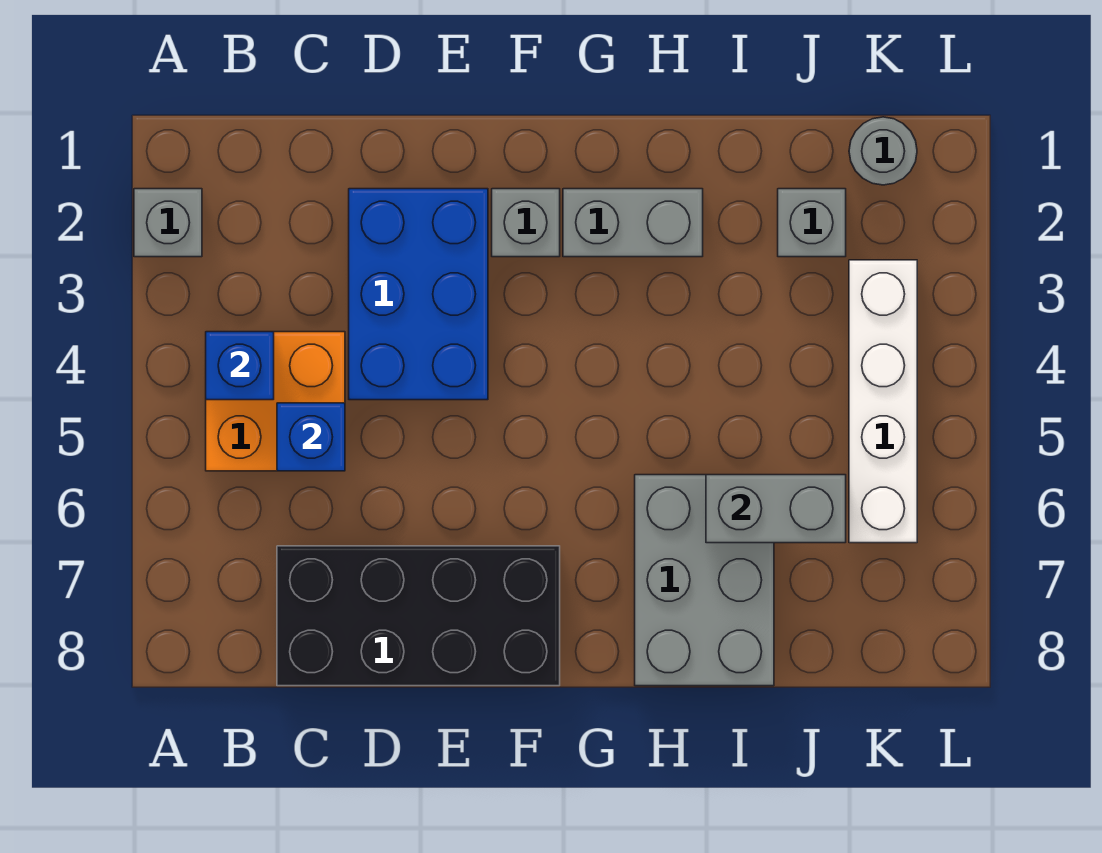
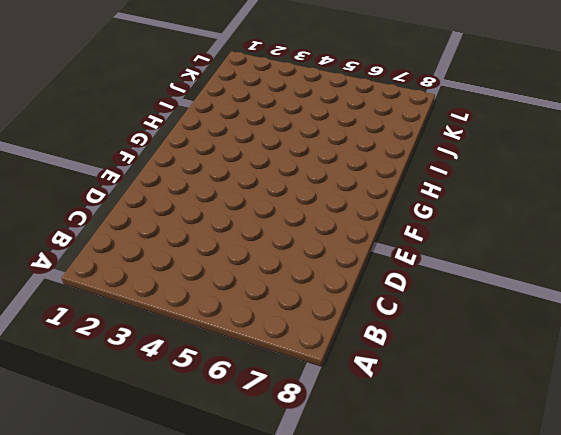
none -> grey brick A2 level 1
none -> orange brick B4:C5 level 1
none -> black brick C7:F8 level 1

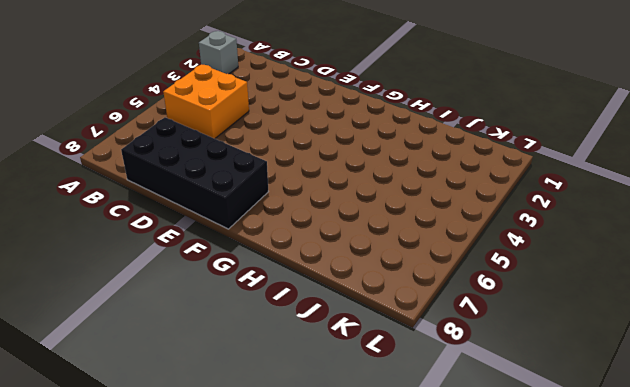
none -> blue brick D2:E4 level 1
none -> grey brick F2 level 1
none -> grey brick G2:H2 level 1

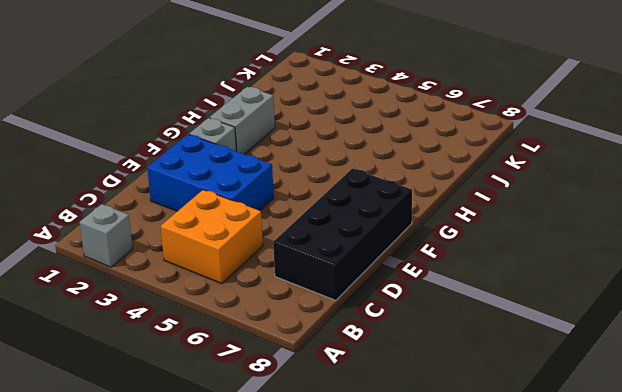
none -> grey brick H6:I8 level 1
none -> grey brick J2 level 1
none -> grey round brick K1 level 1

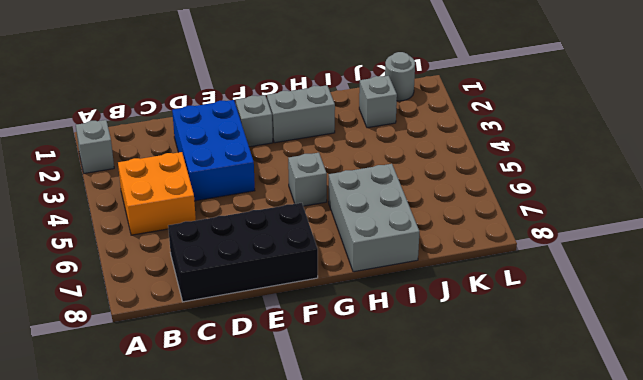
grey brick G5 level 1 -> none
none -> white brick K3:K6 level 1
none -> blue brick B4 level 2
none -> blue brick C5 level 2

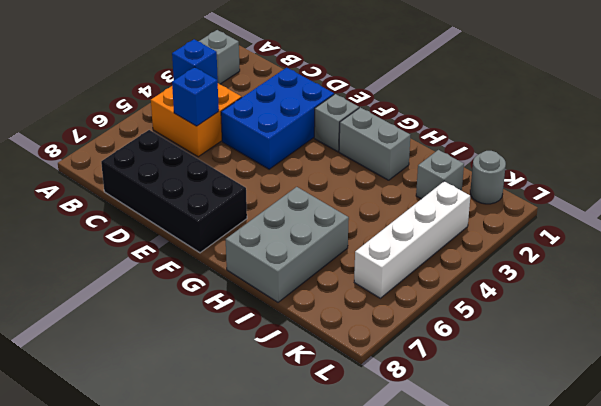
none -> grey brick I6:J6 level 2

